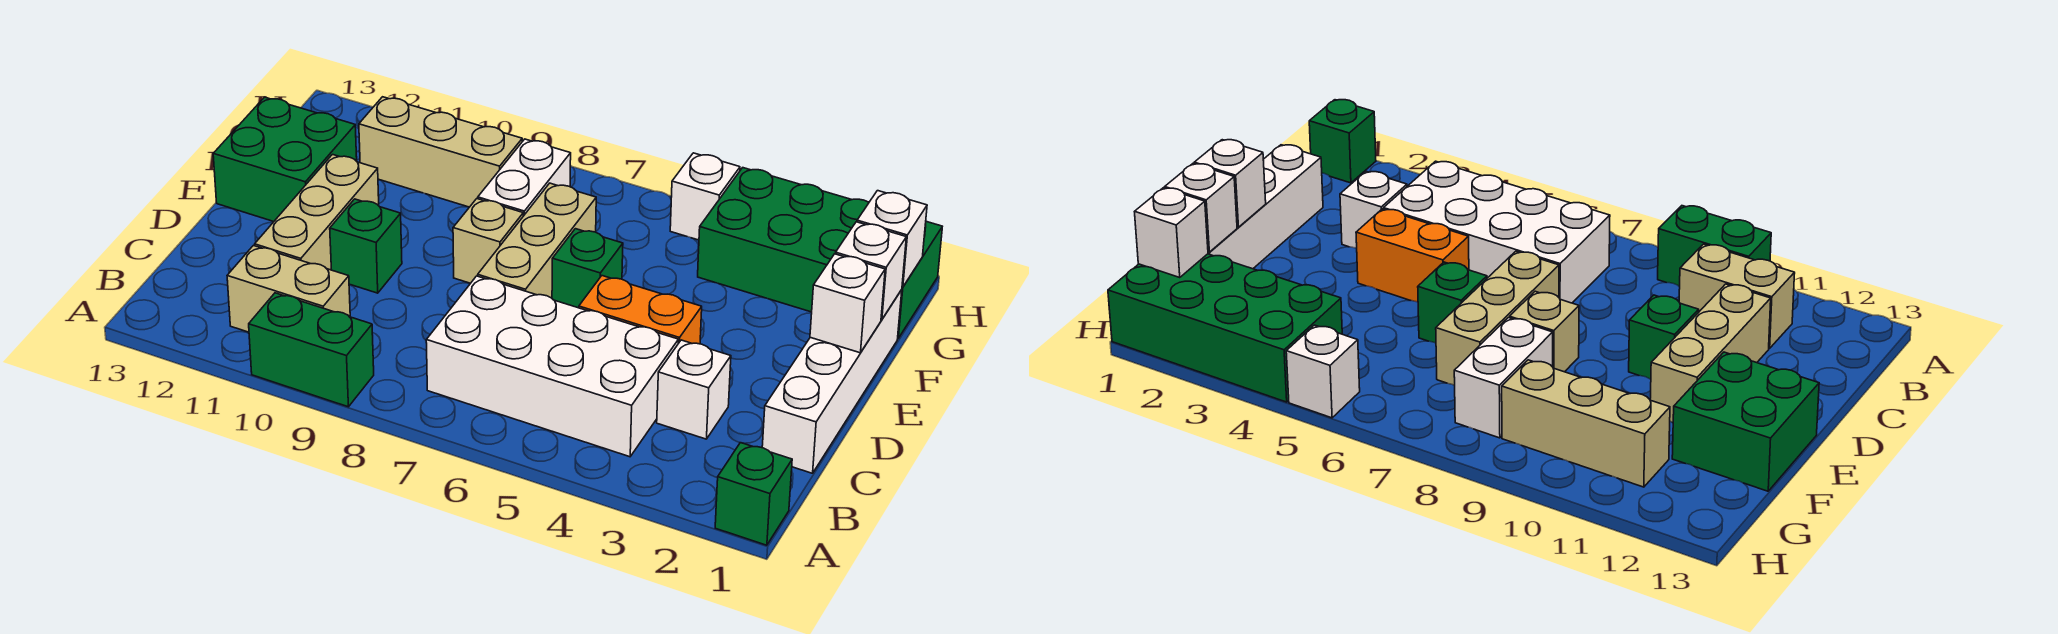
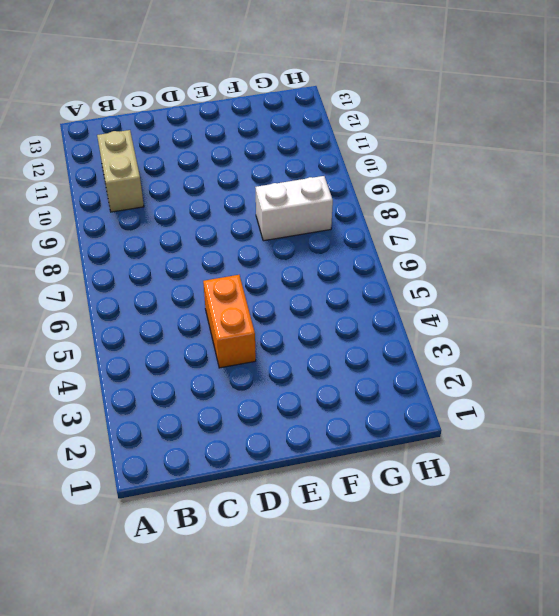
none -> green brick A1 level 1
none -> green brick A9:A10 level 1
none -> white brick B4:C7 level 1

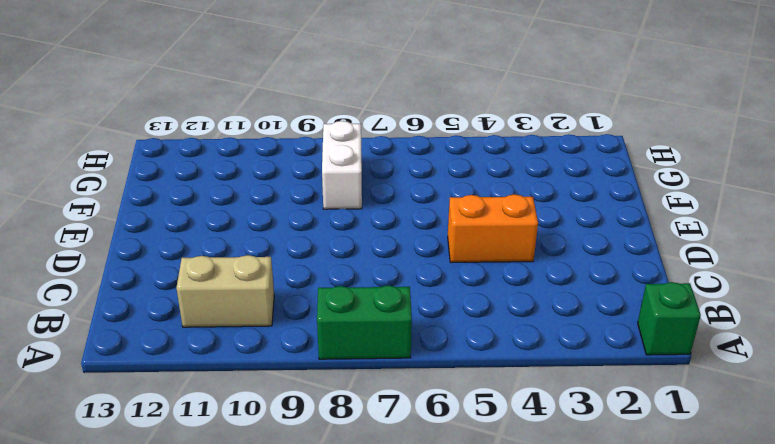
green brick A7:A8 level 1 -> green brick A9:A10 level 1
none -> white brick B4:C7 level 1
none -> white brick C1:F1 level 1
none -> white brick C3 level 1

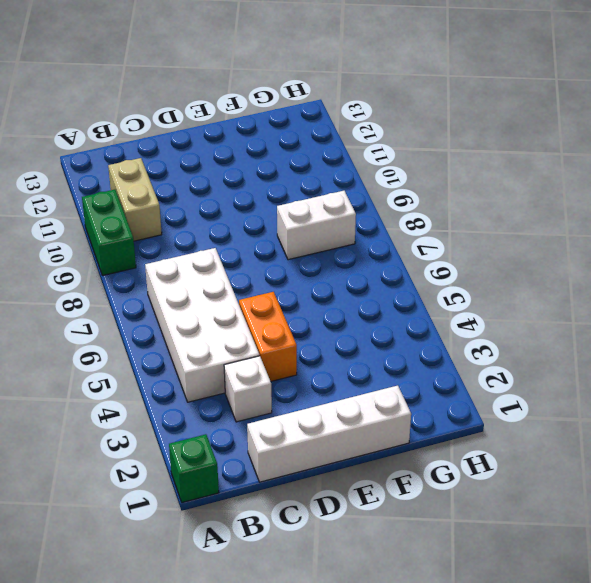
none -> tan brick C11:E11 level 1
none -> tan brick D7:F7 level 1
none -> green brick D10 level 1

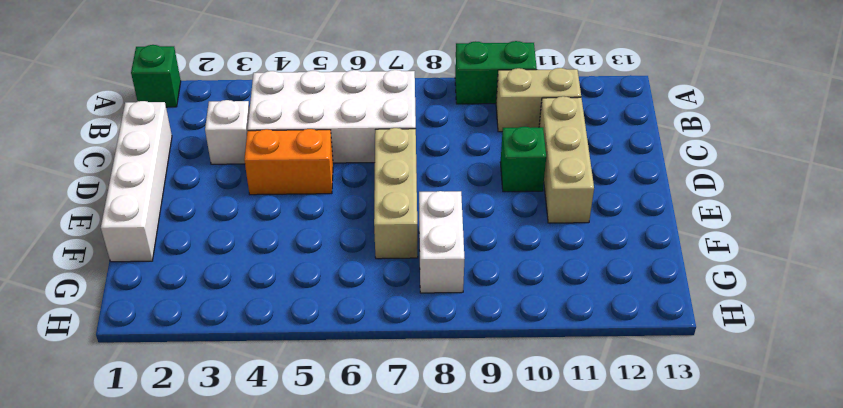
none -> green brick E6 level 1
none -> tan brick E8 level 1
none -> green brick E12:F13 level 1

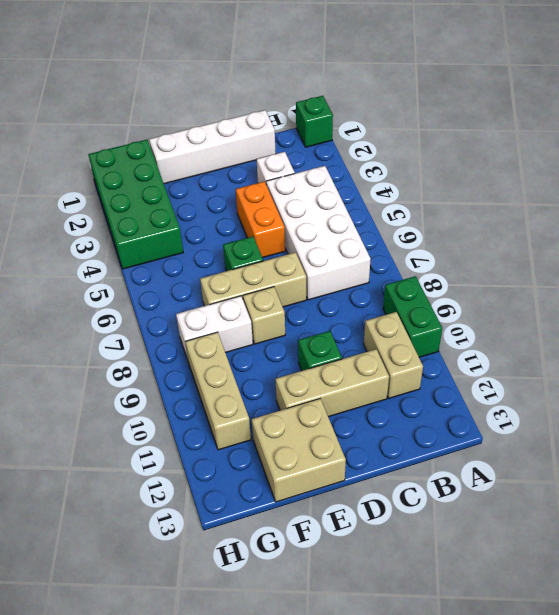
tan brick E12:F13 level 1 -> green brick E12:F13 level 1
none -> white brick H5 level 1
none -> white brick E1 level 2
none -> white brick F1 level 2

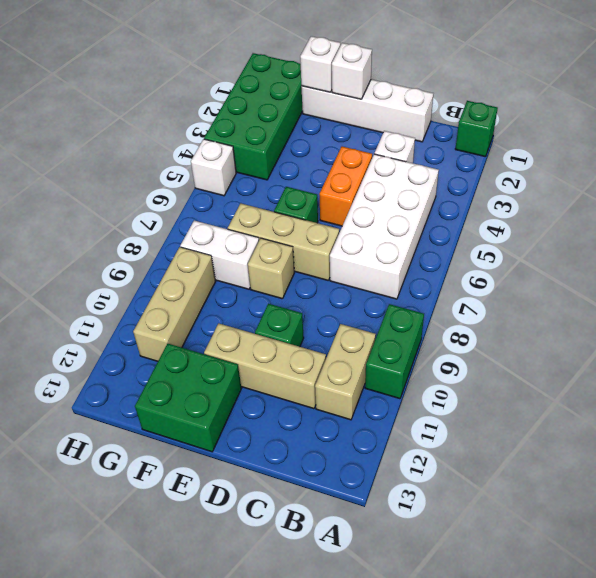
none -> white brick G1 level 2

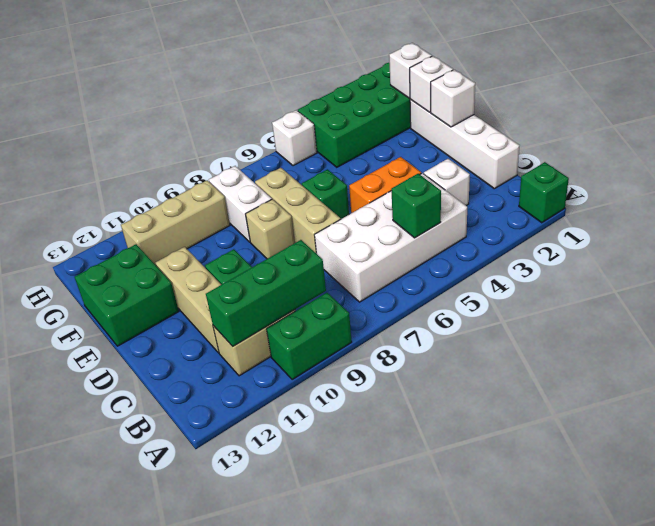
green brick B5 level 2 -> none
green brick B9:B11 level 2 -> none

